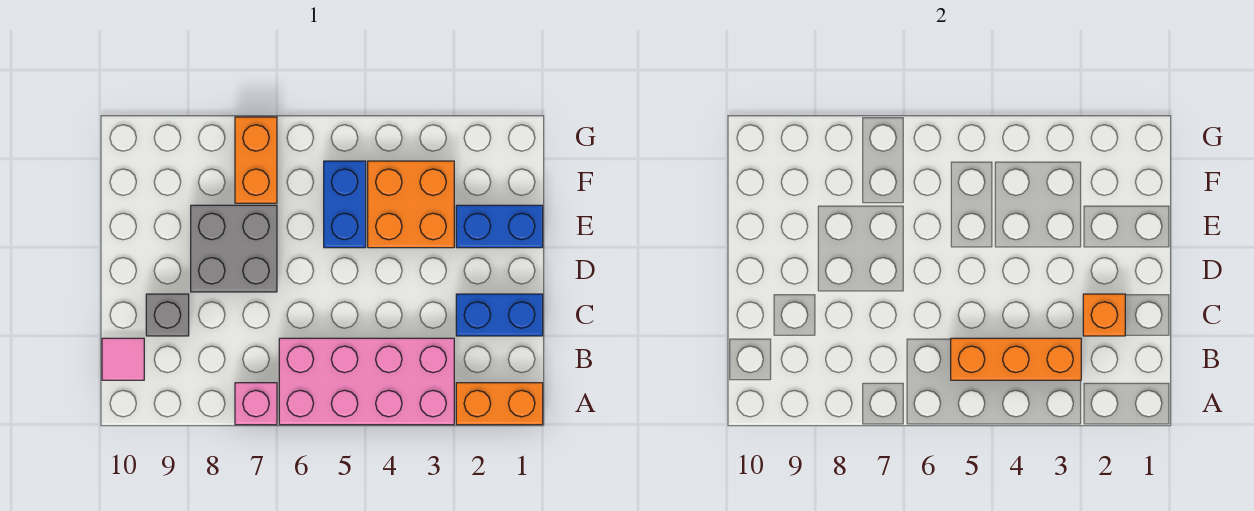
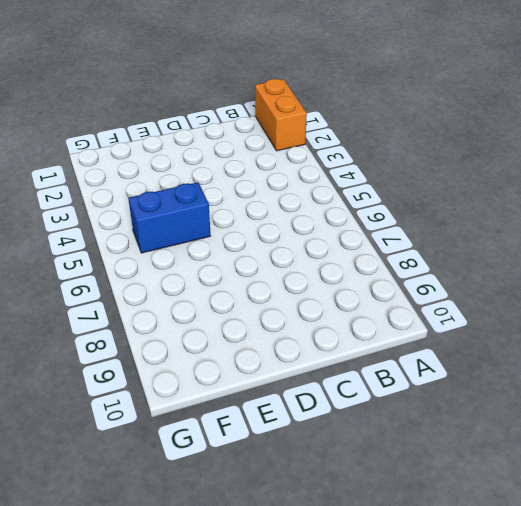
none -> pink brick A3:B6 level 1
none -> pink brick A7 level 1
none -> pink tile B10 level 1

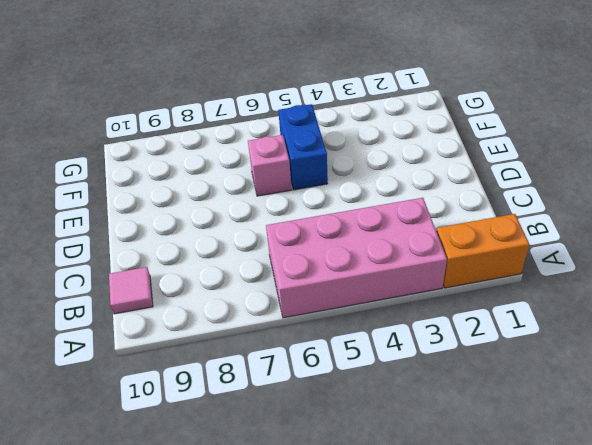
pink brick E6 level 1 -> pink brick A7 level 1
none -> blue brick C1:C2 level 1
none -> grey brick C9 level 1
none -> grey brick D7:E8 level 1

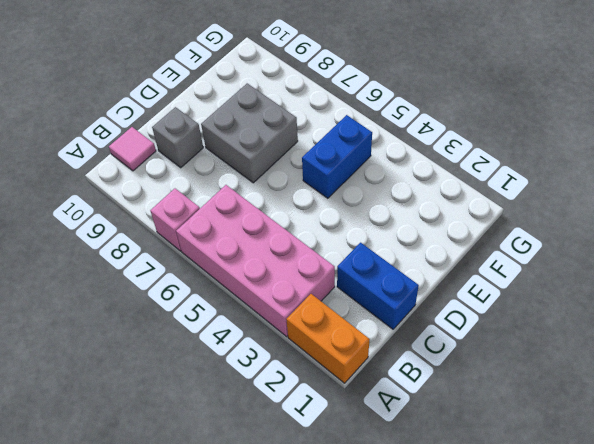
none -> blue brick E1:E2 level 1
none -> orange brick E3:F4 level 1
none -> orange brick F7:G7 level 1

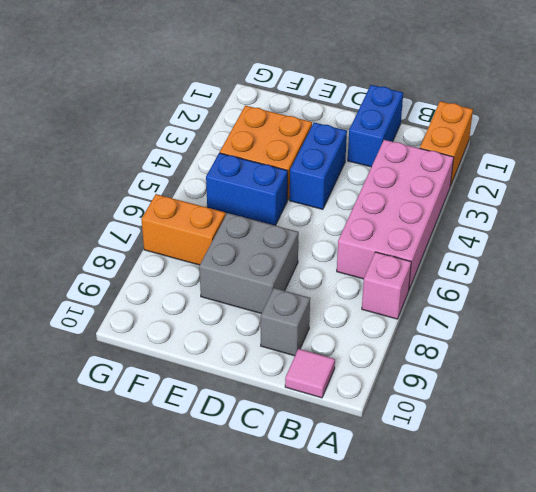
blue brick D3:D4 level 1 -> blue brick E1:E2 level 1
none -> orange brick B3:B5 level 2
none -> orange brick C2 level 2

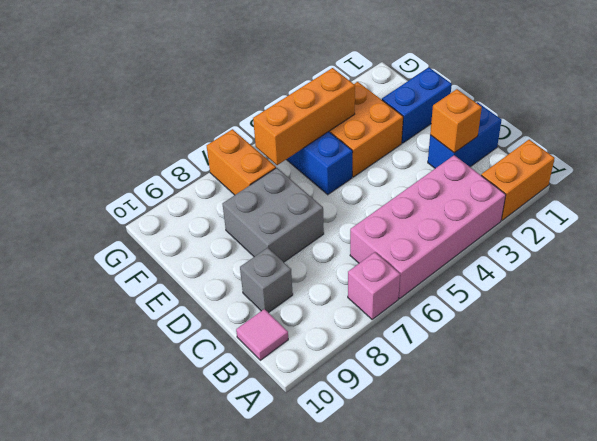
orange brick F4:F6 level 2 -> orange brick B3:B5 level 2

